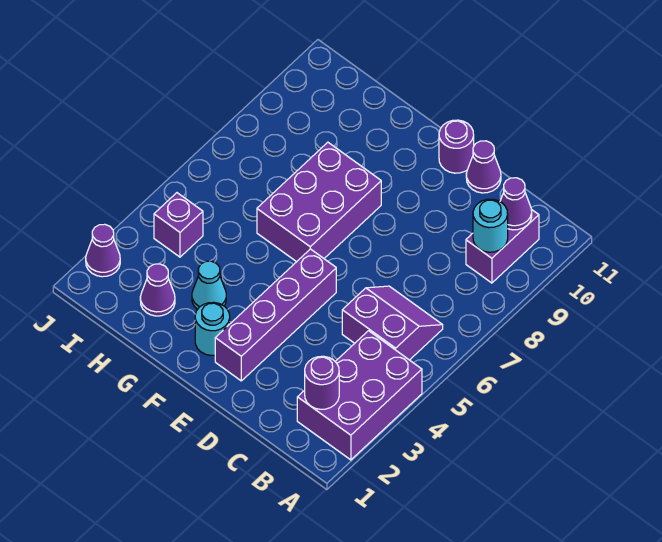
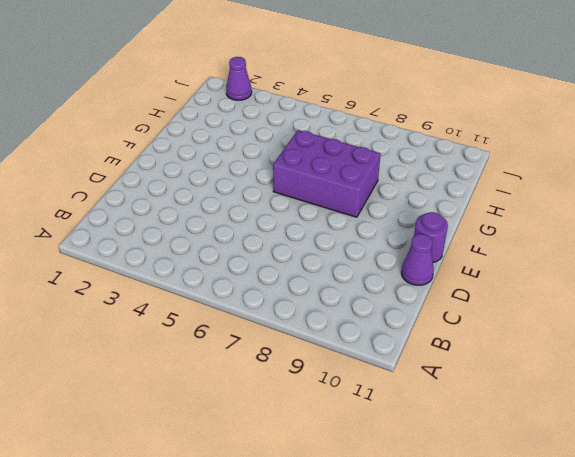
none -> purple brick A2:B4 level 1
none -> purple slope B5:C6 level 1 top 5
none -> purple brick B9:B10 level 1

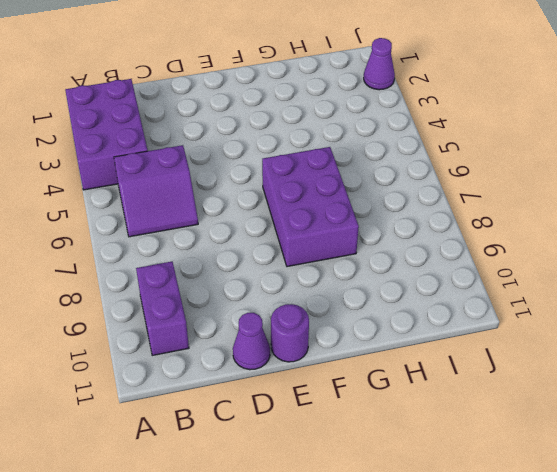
none -> purple brick E2:E5 level 1
none -> cyan round brick F2 level 1
none -> cyan cone G3 level 1

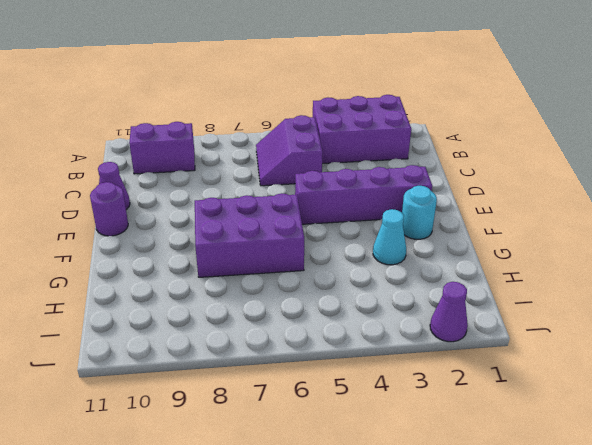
none -> purple cone H2 level 1
none -> purple brick I4 level 1
none -> purple round brick B2 level 2

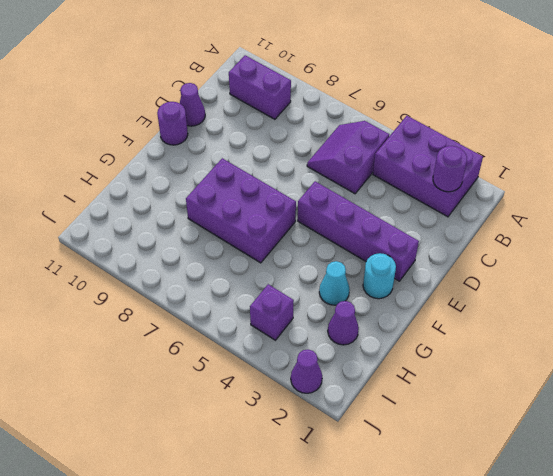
none -> cyan round brick B9 level 2
none -> purple cone B10 level 2

